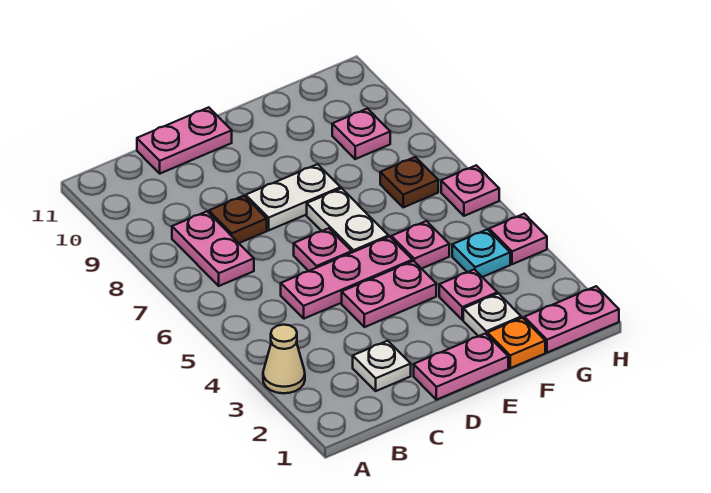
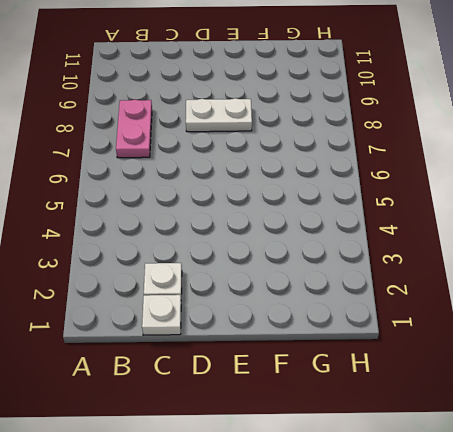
white plate C1 level 1 -> white plate F2 level 1
none -> tan cone A3 level 1
none -> pink plate C5:E5 level 1
none -> brown plate C8 level 1

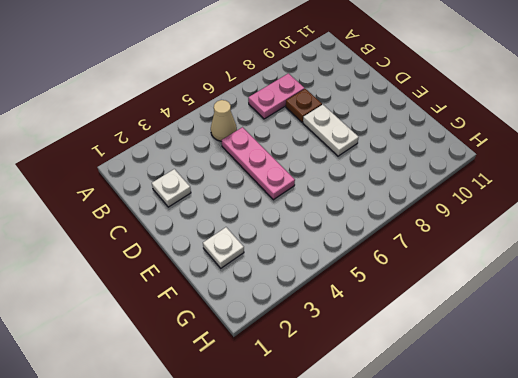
tan cone B5 level 1 -> tan cone A3 level 1
none -> pink plate C11:D11 level 1
none -> pink plate D1:E1 level 1
none -> pink plate D4:E4 level 1

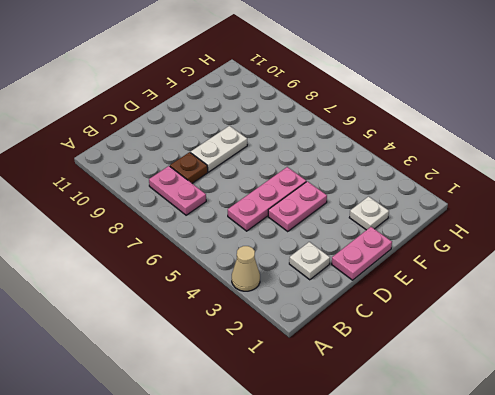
none -> pink plate C11:D11 level 1
none -> pink plate D6 level 1
none -> white plate E6:E7 level 1

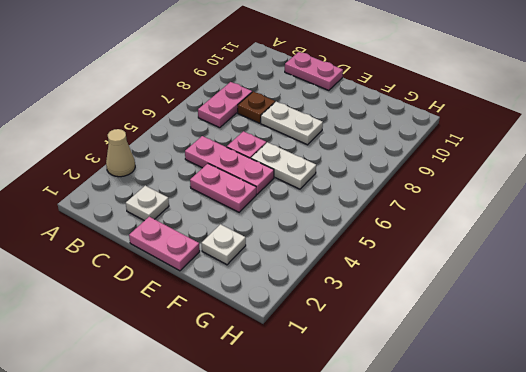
white plate E6:F6 level 1 -> white plate E6:E7 level 1
none -> orange plate F1 level 1
none -> pink plate F3 level 1
none -> pink plate F5 level 1

